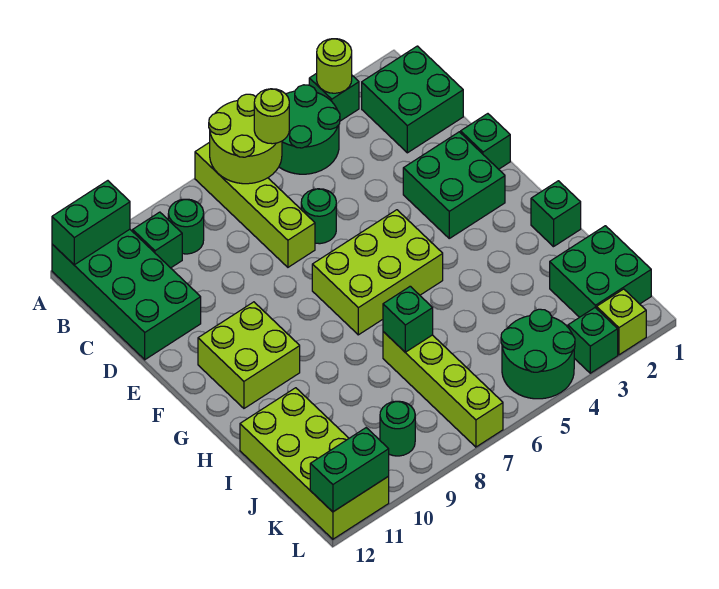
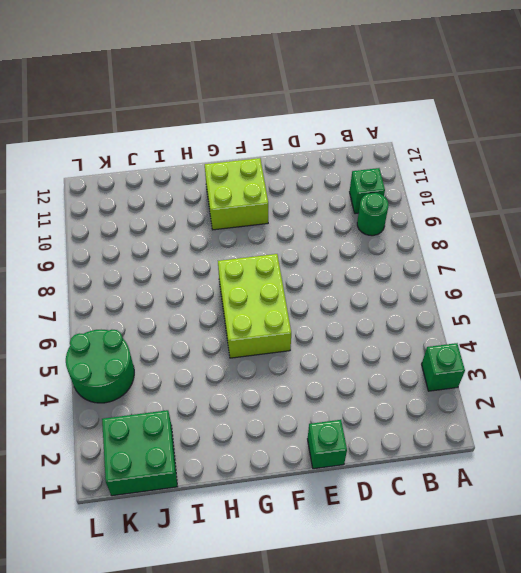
none -> green round brick A4:B5 level 1
none -> lime brick A7:D7 level 1
none -> green brick A11:D12 level 1

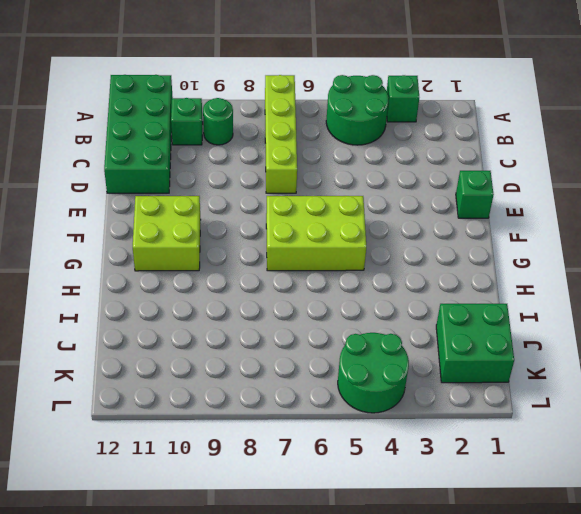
none -> green brick B1:C2 level 1
none -> green round brick D6 level 1
none -> green brick E2:F3 level 1

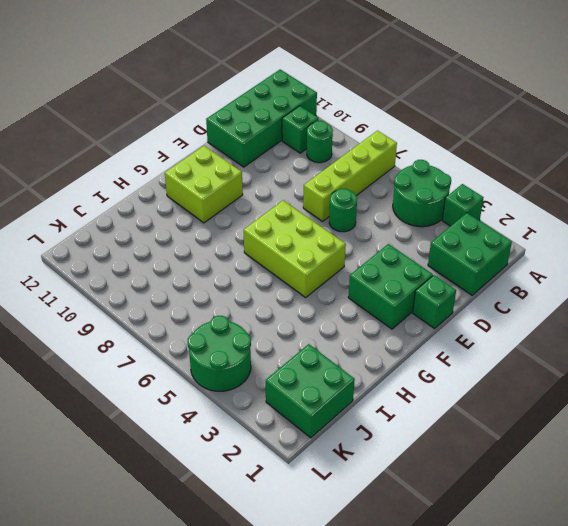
none -> green brick H1 level 1
none -> lime brick I7:L7 level 1
none -> lime brick I11:L12 level 1

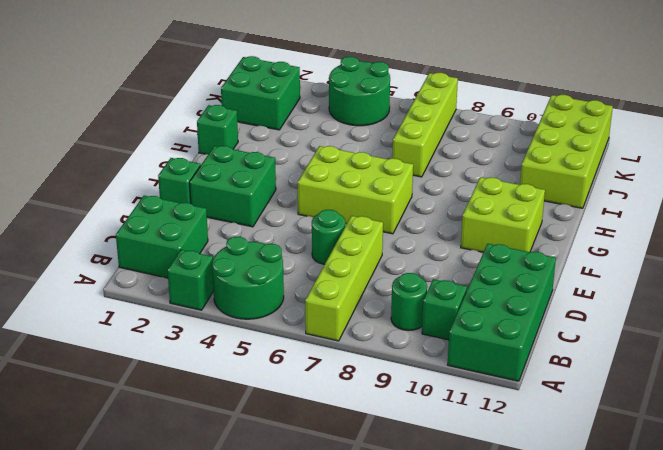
none -> green round brick K9 level 1
none -> lime brick L2 level 1
none -> green brick L3 level 1

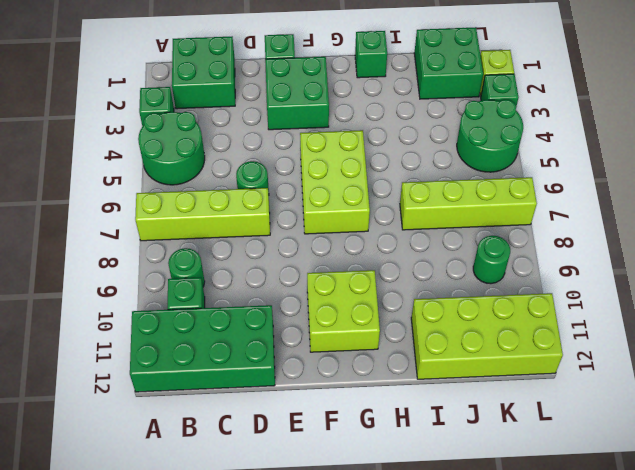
none -> lime round brick A3 level 2
none -> lime round brick A6:B7 level 2
none -> green brick A11:A12 level 2

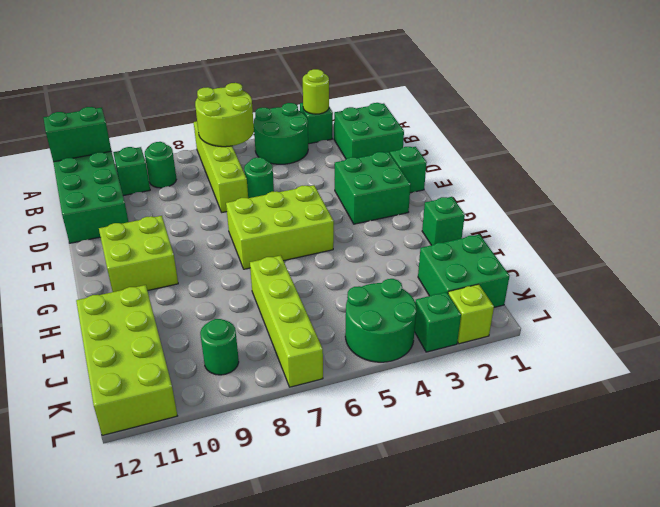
none -> green brick I7 level 2
none -> green brick L11:L12 level 2
none -> lime round brick B6 level 3

